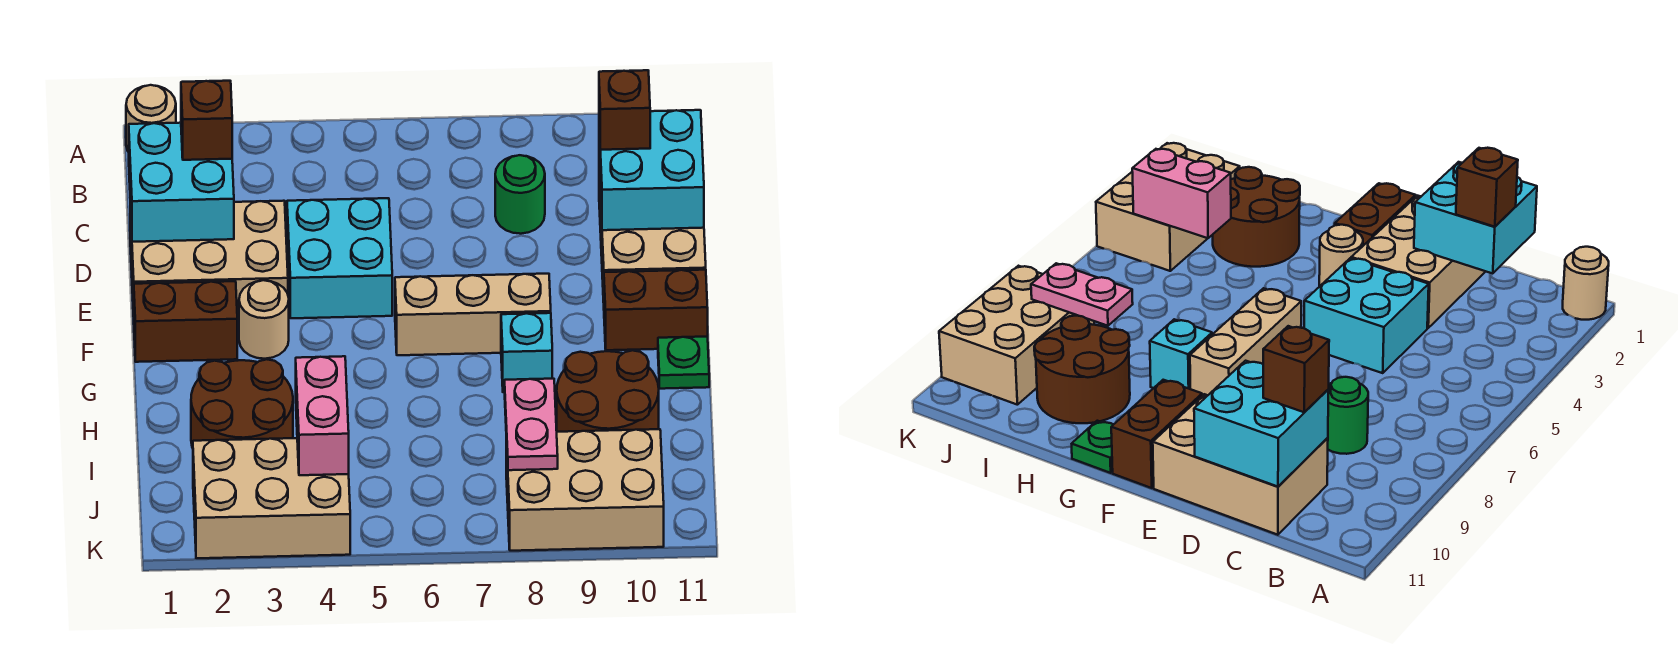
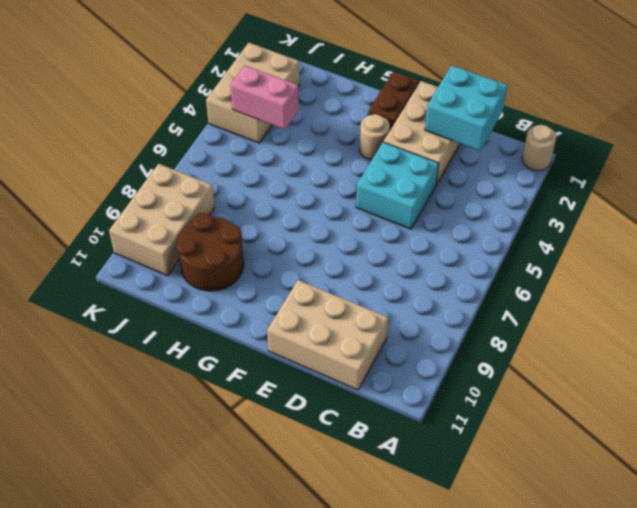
none -> green round brick C8 level 1
none -> tan brick F6:F8 level 1
none -> brown brick F10:F11 level 1

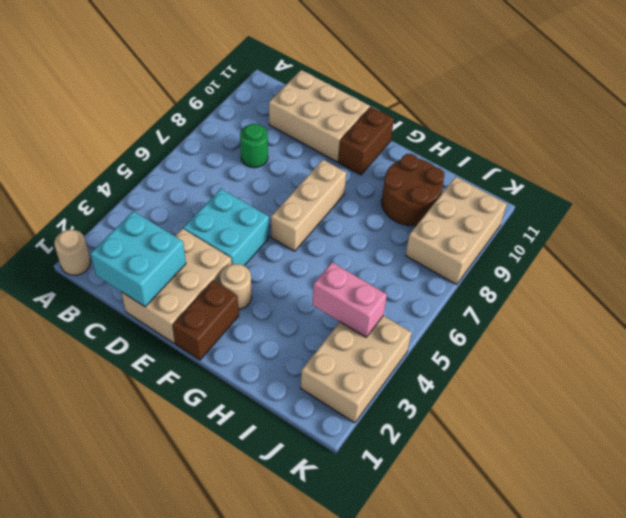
none -> cyan brick G8 level 1
none -> green plate G11 level 1
none -> brown round brick H2:I3 level 1

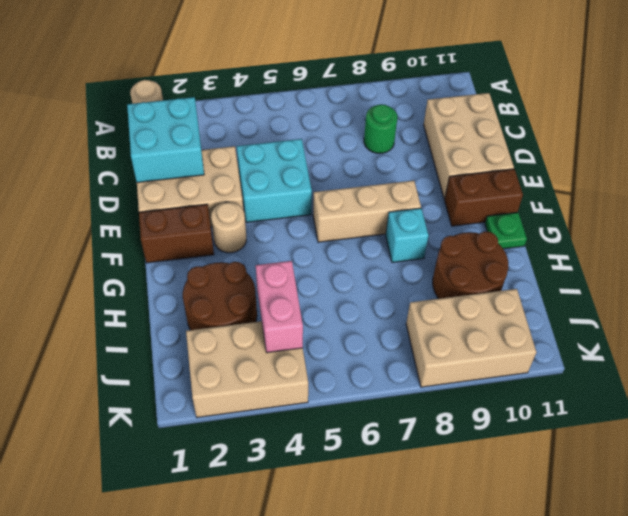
none -> cyan brick C10:D11 level 2
none -> pink plate I8:J8 level 2
none -> brown brick C2 level 3

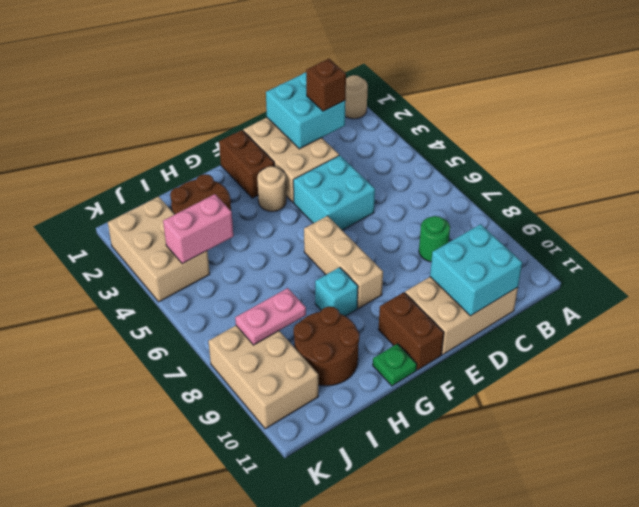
none -> brown brick C10 level 3

